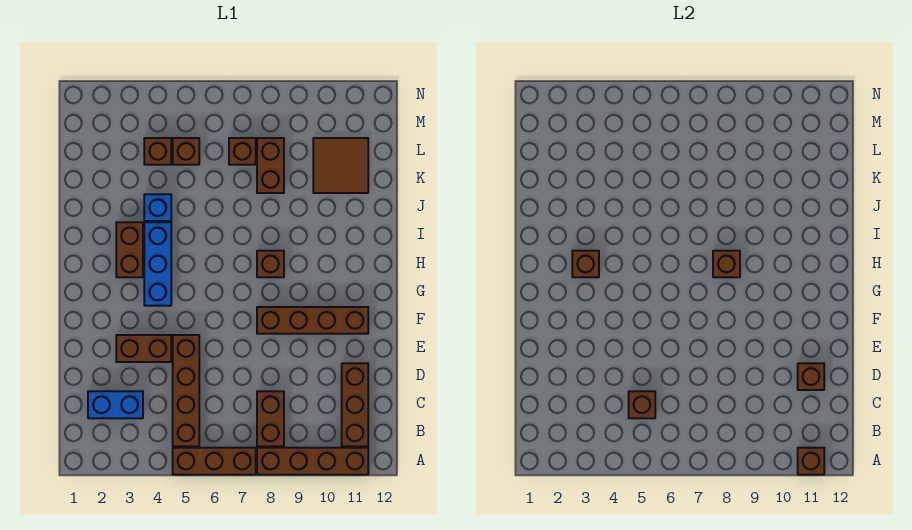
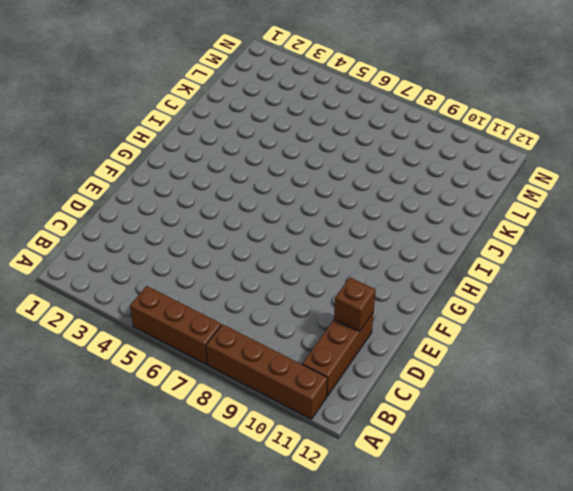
none -> brown brick B5:E5 level 1
none -> brown brick B8:C8 level 1
none -> blue brick C2:C3 level 1

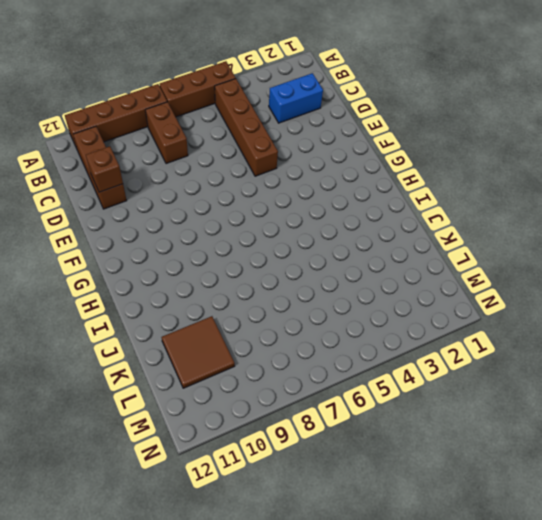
none -> brown brick E3:E4 level 1
none -> brown brick F8:F11 level 1
none -> blue brick G4:I4 level 1

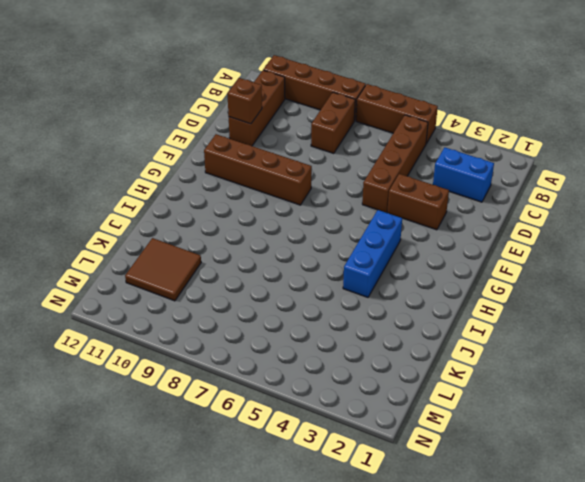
none -> brown brick H3:I3 level 1
none -> brown brick H8 level 1
none -> blue brick J4 level 1

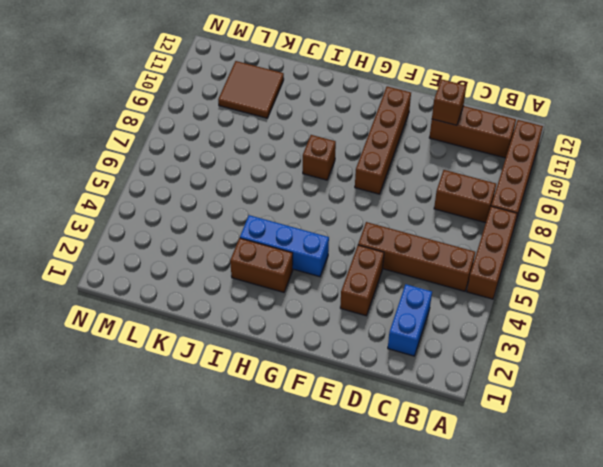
none -> blue brick J4 level 1
none -> brown brick K8:L8 level 1
none -> brown brick L4 level 1

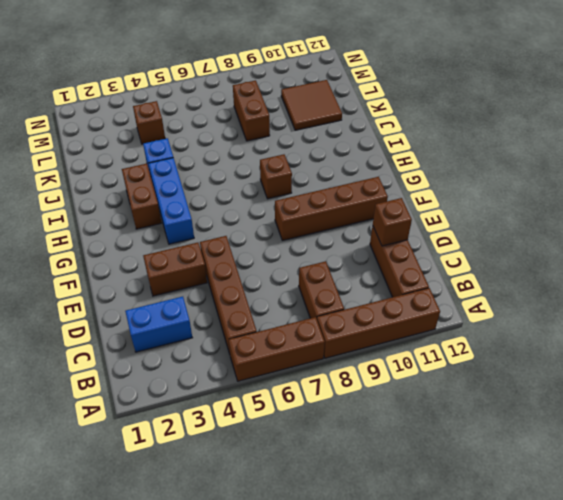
none -> brown brick L5 level 1
none -> brown brick L7 level 1
none -> brown brick A11 level 2

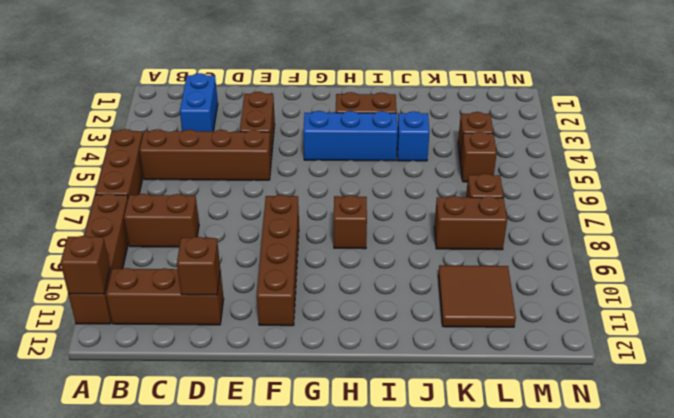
none -> brown brick C5 level 2
none -> brown brick H3 level 2
none -> brown brick H8 level 2

